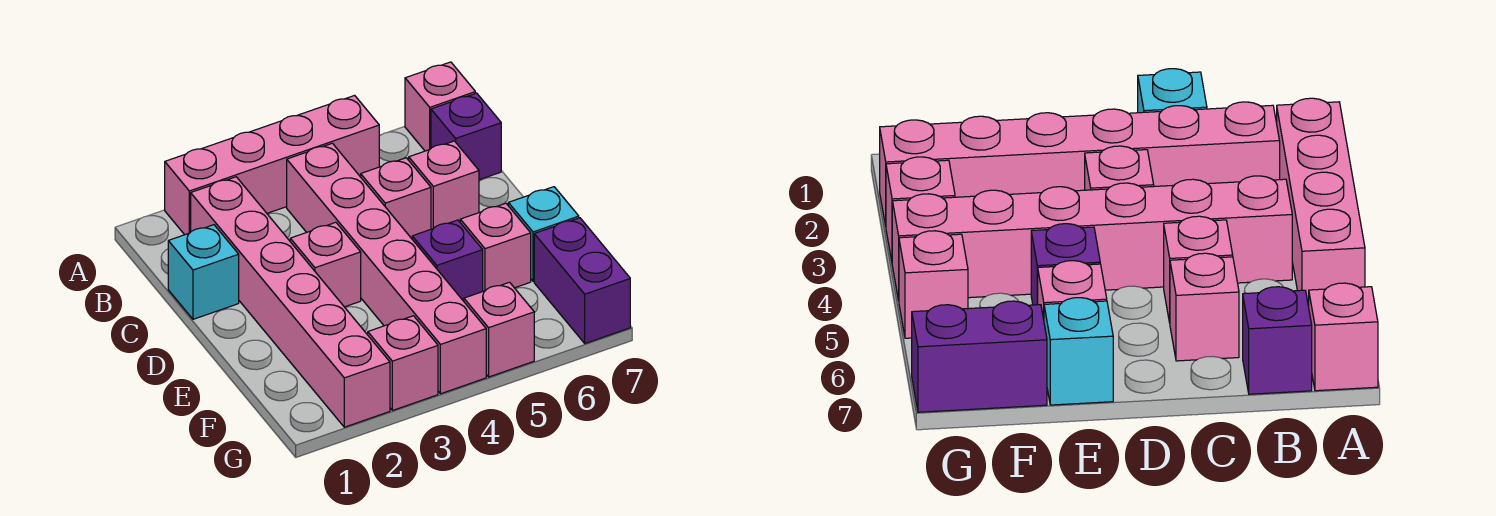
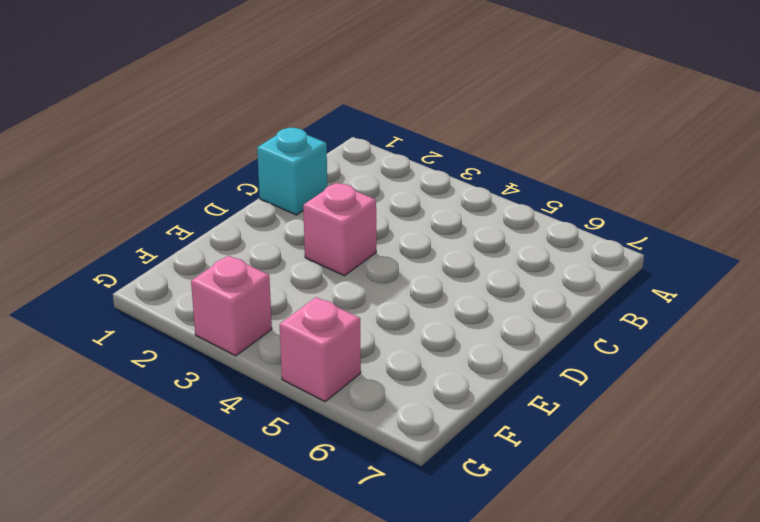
none -> pink brick A2:A5 level 1
none -> pink brick A7 level 1
none -> pink brick B2:G2 level 1

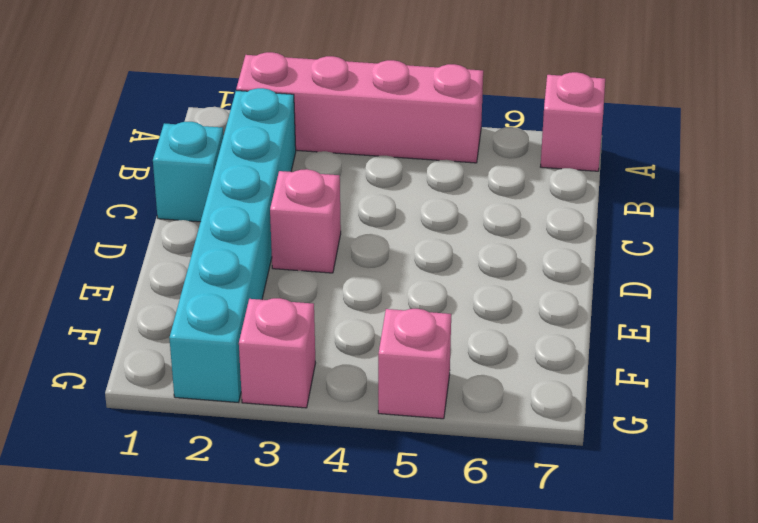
cyan brick B2:G2 level 1 -> pink brick B2:G2 level 1
none -> pink brick B4:G4 level 1
none -> purple brick B7 level 1
none -> pink brick C5 level 1

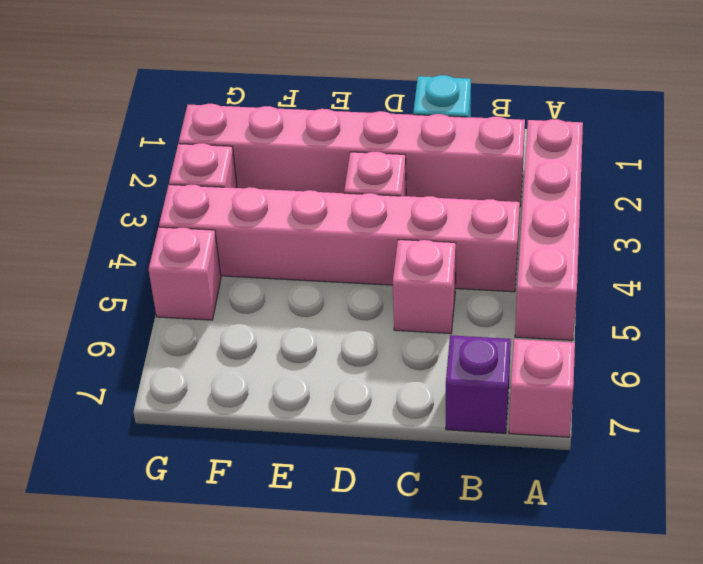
none -> pink brick C6 level 1
none -> purple brick E5 level 1
none -> pink brick E6 level 1

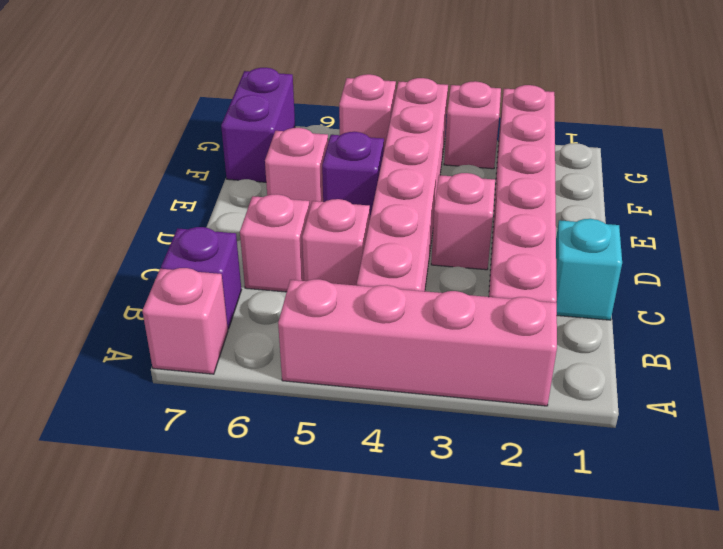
none -> cyan brick E7 level 1

